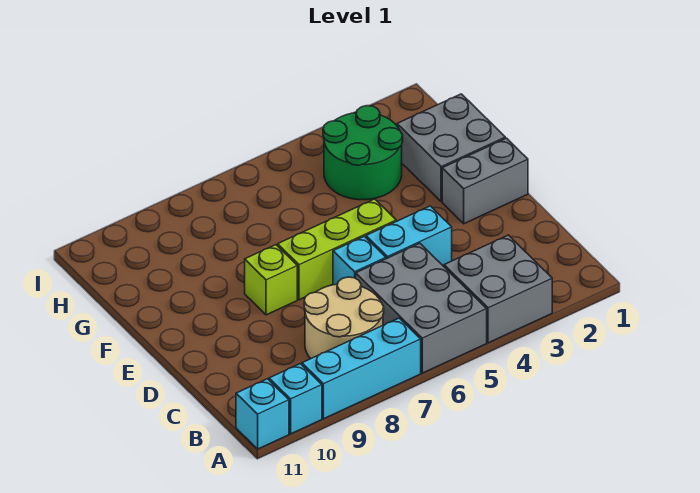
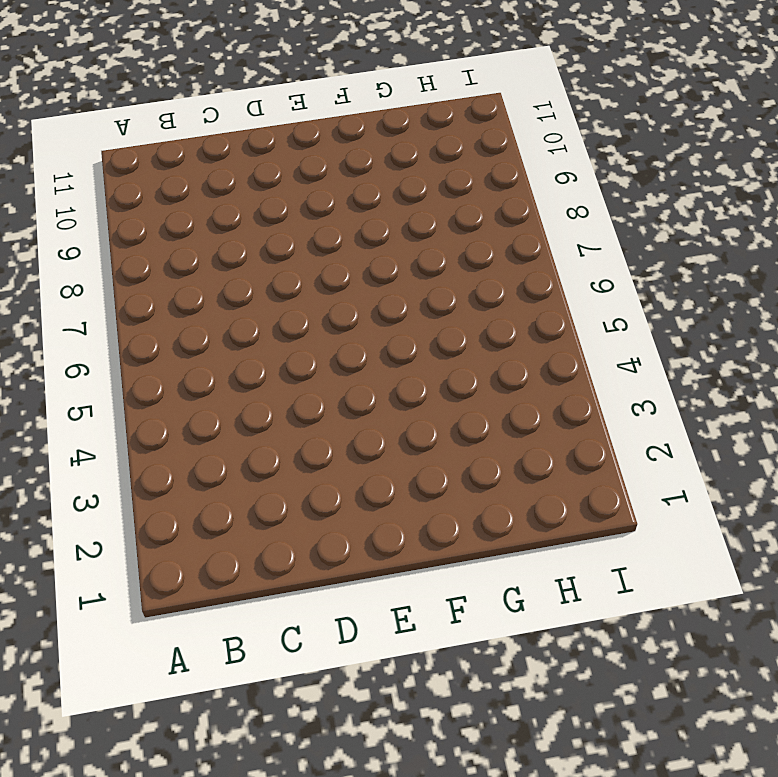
none -> grey brick A3:B4 level 1
none -> grey brick A5:C6 level 1
none -> cyan brick A7:A9 level 1

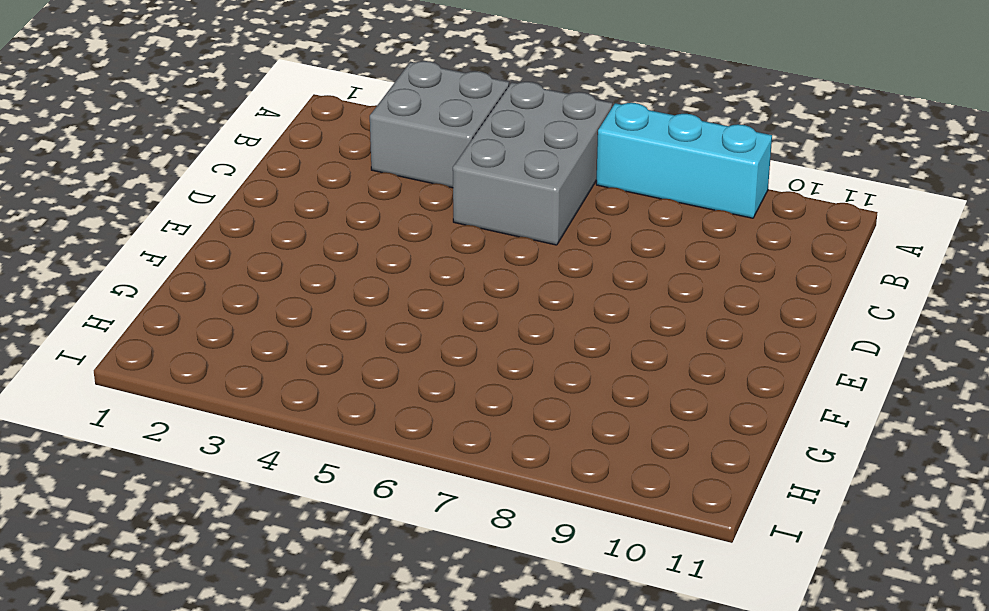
none -> cyan brick A10 level 1
none -> cyan brick A11 level 1
none -> tan round brick B7:C8 level 1

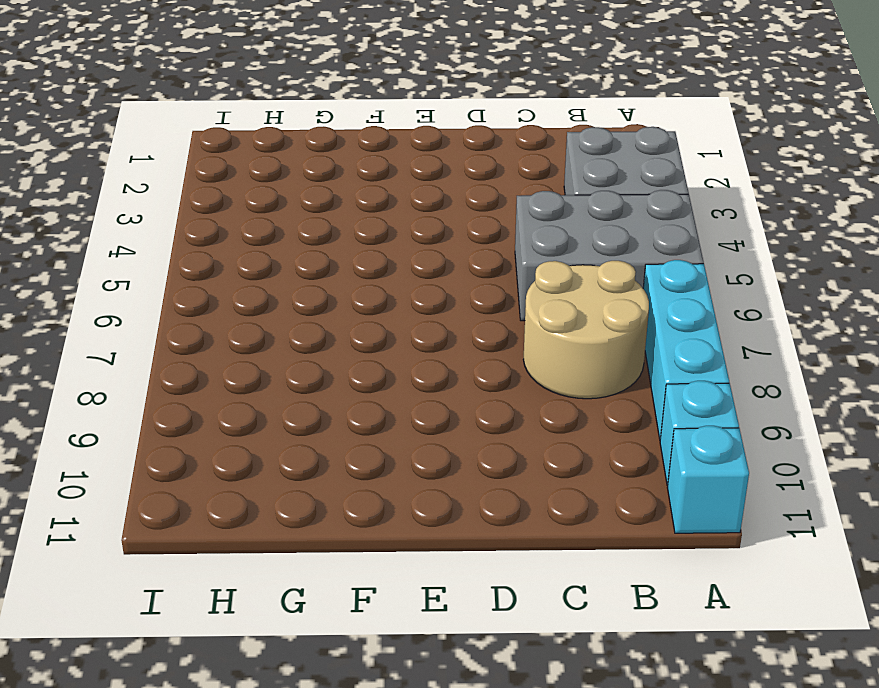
none -> cyan brick D4:D5 level 1
none -> cyan brick D6 level 1
none -> grey brick E1:E2 level 1

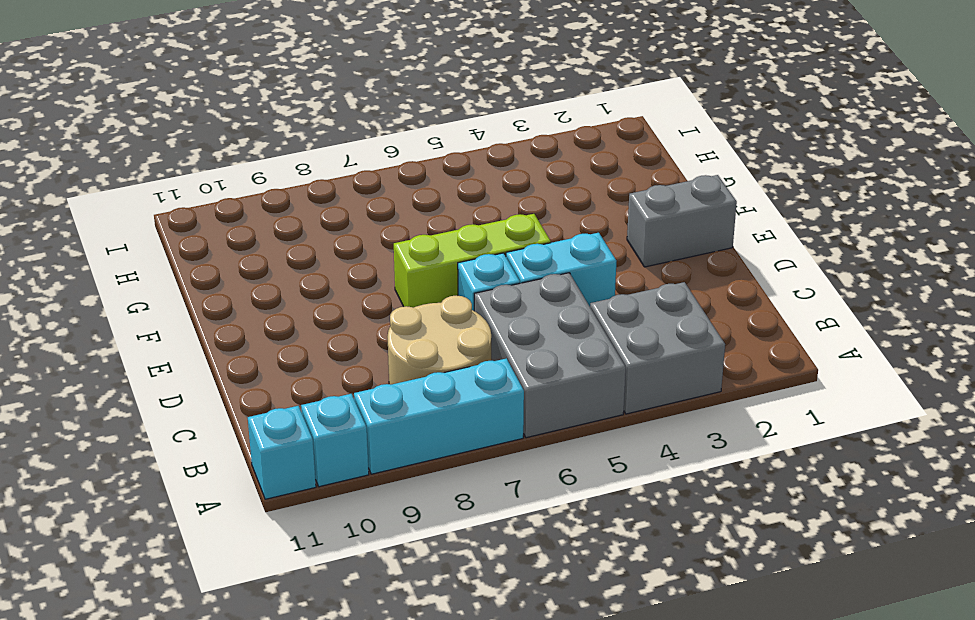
none -> lime brick E8 level 1
none -> grey brick F1:G2 level 1
none -> green round brick G3:H4 level 1

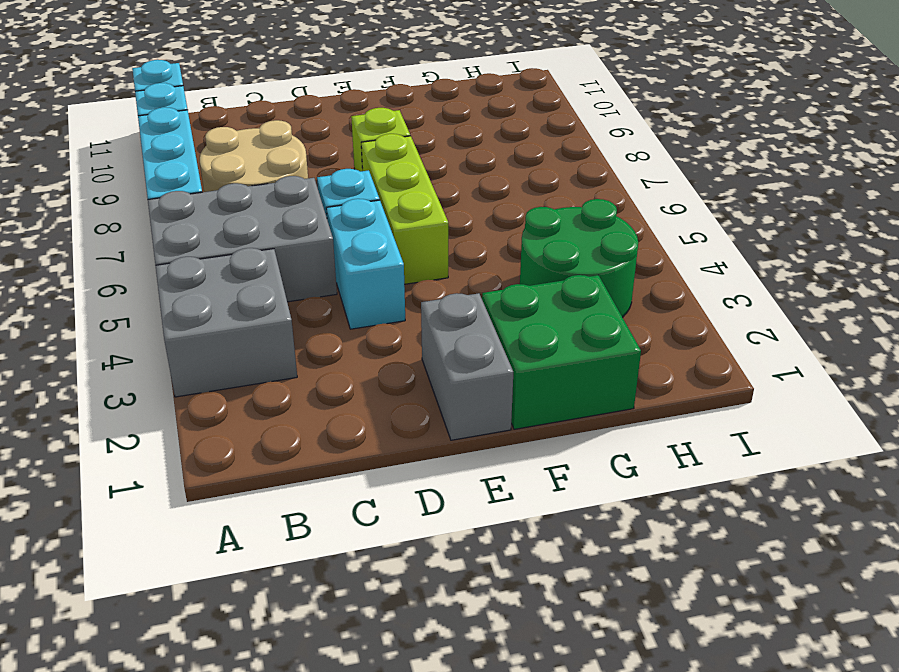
green brick F1:G2 level 1 -> grey brick F1:G2 level 1

